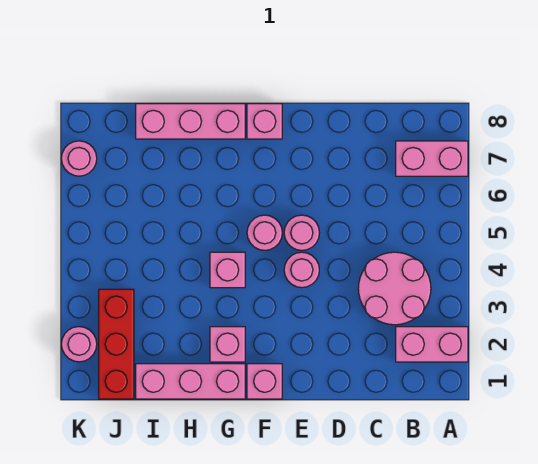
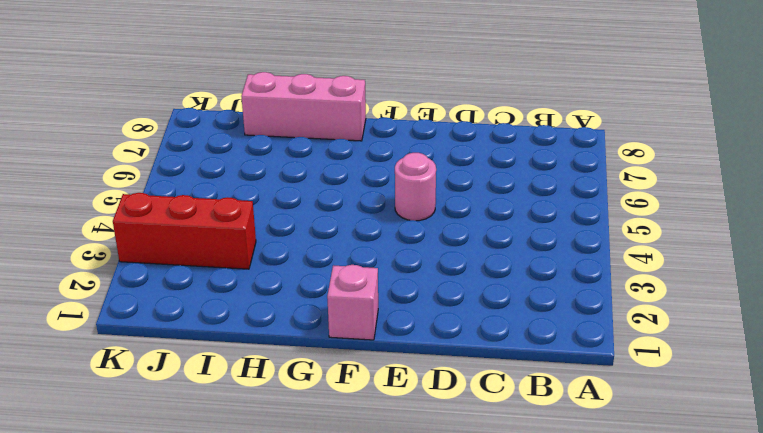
red brick I3:K3 level 1 -> red brick J1:J3 level 1
none -> pink brick A2:B2 level 1
none -> pink brick A7:B7 level 1
none -> pink round brick B3:C4 level 1

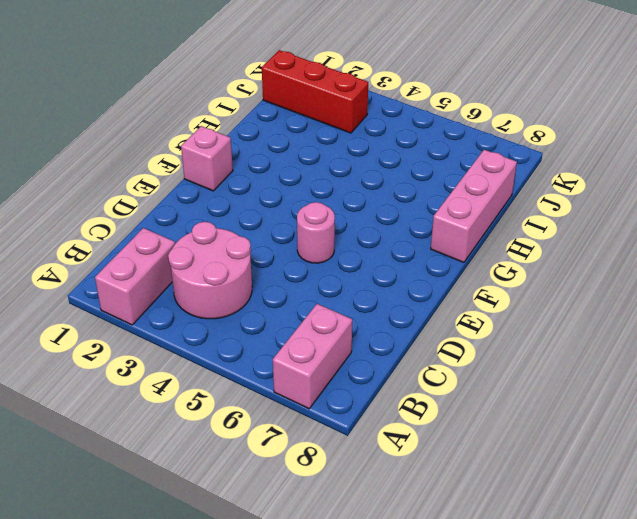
none -> pink round brick E4 level 1
none -> pink round brick F5 level 1
none -> pink brick F8 level 1

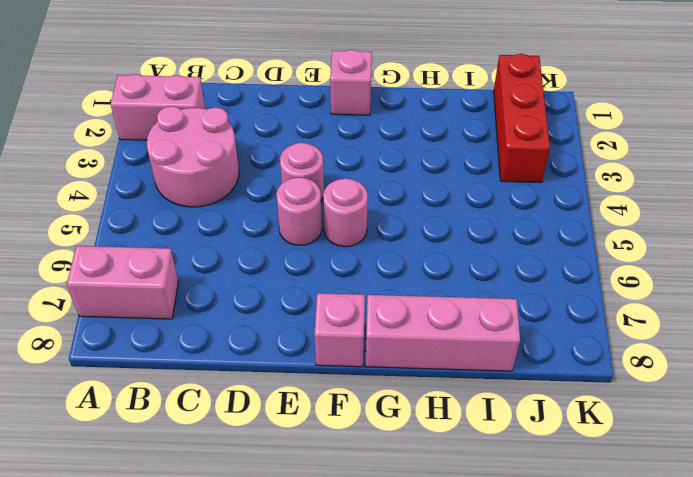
none -> pink brick G1:I1 level 1
none -> pink brick G2 level 1
none -> pink brick G4 level 1

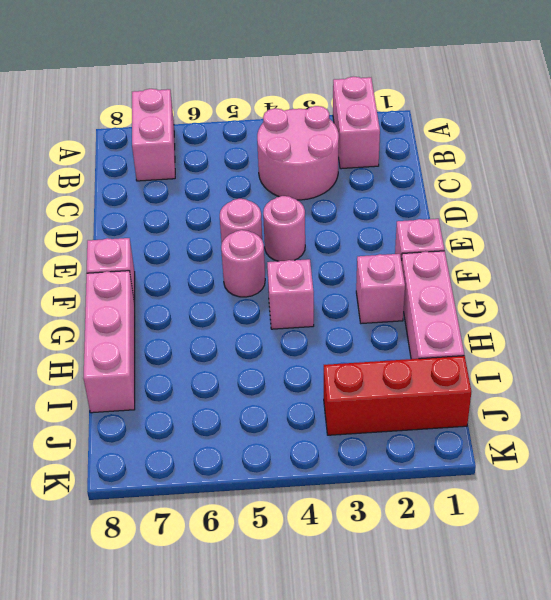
none -> pink round brick K2 level 1
none -> pink round brick K7 level 1

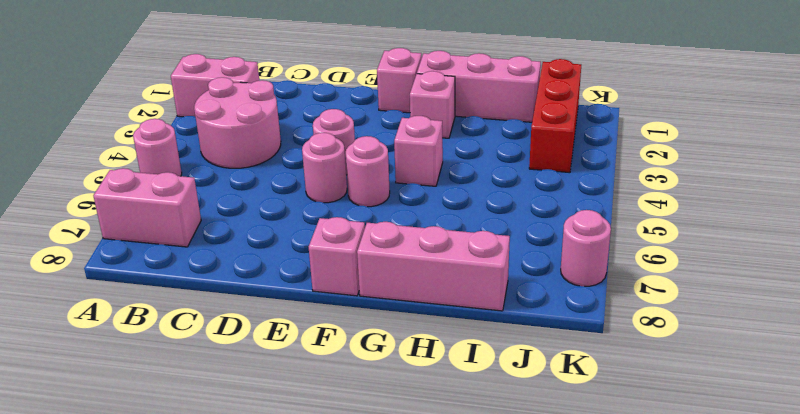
pink round brick A5 level 1 -> pink round brick K2 level 1

